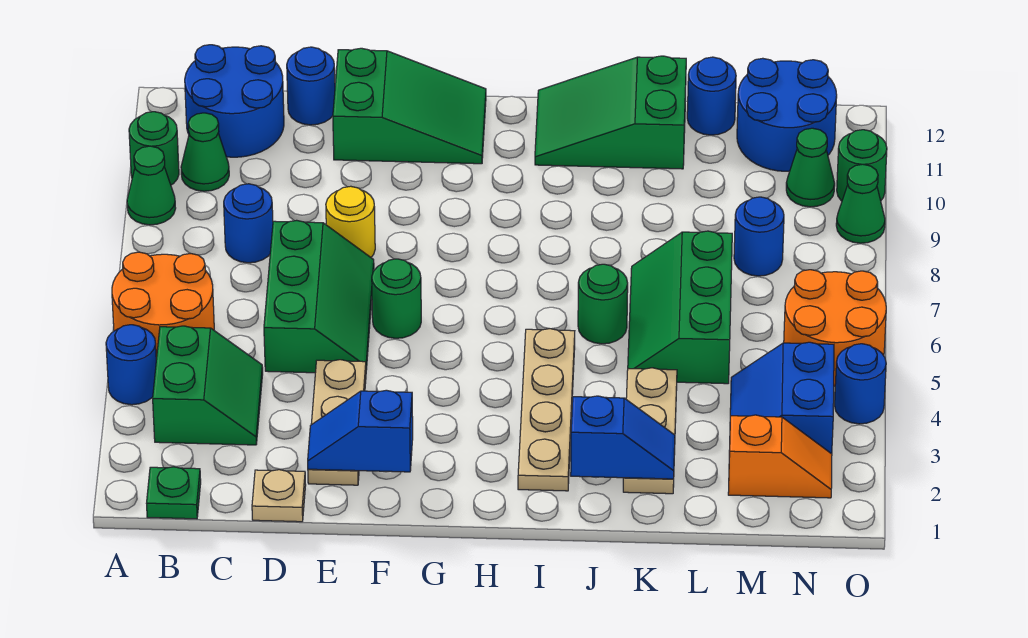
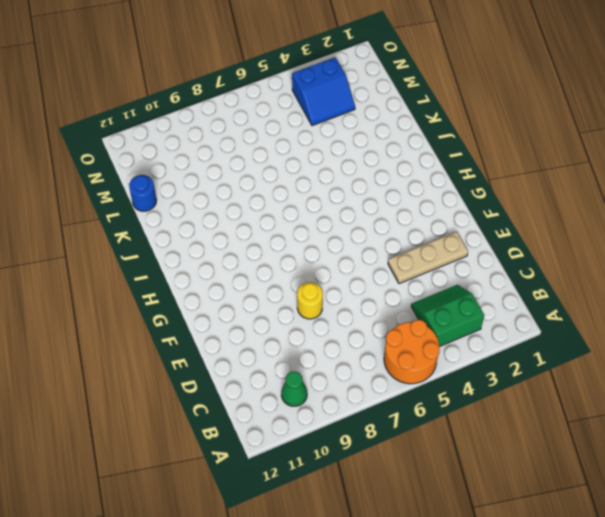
none -> blue round brick A4 level 1
none -> green cone A9 level 1
none -> green round brick A10 level 1
none -> green plate B1 level 1

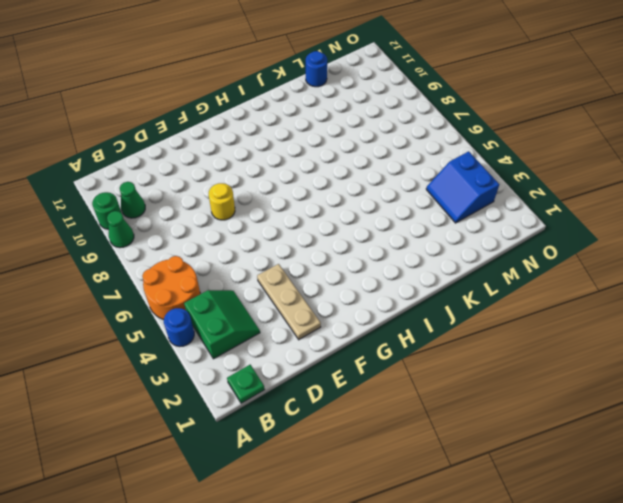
none -> blue round brick B11:C12 level 1
none -> blue round brick C8 level 1
none -> tan plate D1 level 1
none -> green slope D5:E7 level 1 top D

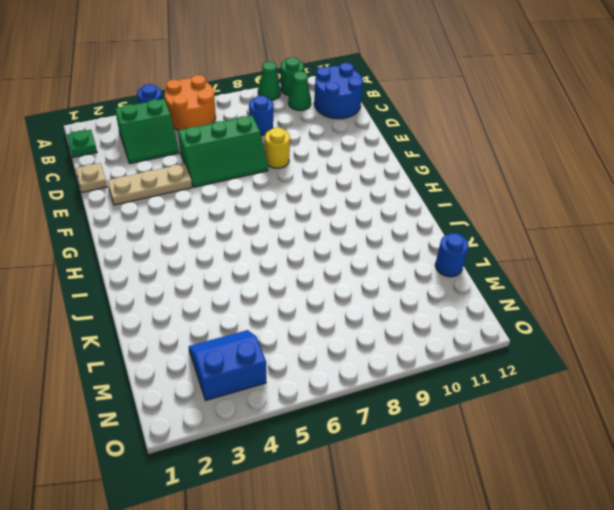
none -> blue round brick D12 level 1
none -> green slope E11:G12 level 1 top E
none -> green round brick F6 level 1
none -> tan plate I2:I5 level 1

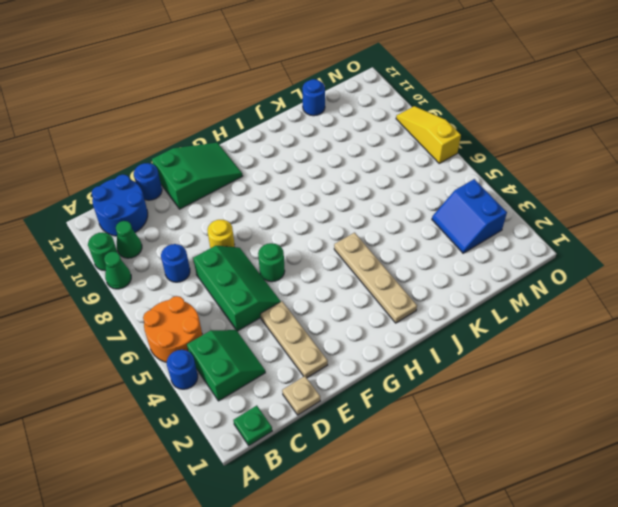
yellow slope O7:O9 level 1 top 7 -> green cone O9 level 1
none -> green slope I11:K12 level 1 top K
none -> green round brick J6 level 1
none -> tan plate K2:K4 level 1
none -> green slope K5:L7 level 1 top L

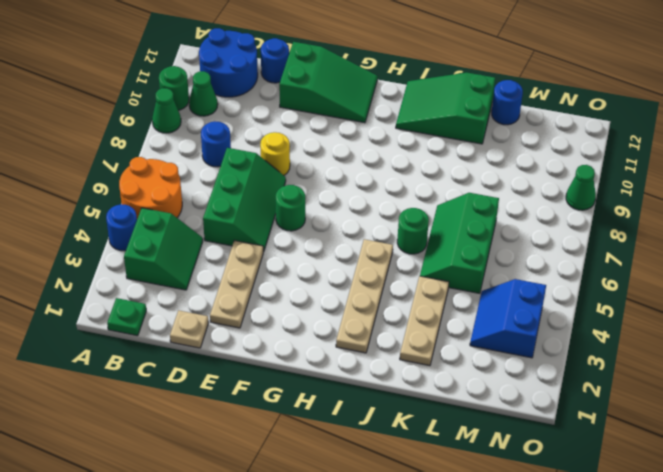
none -> orange slope M2:N2 level 1 top M
none -> blue round brick M8 level 1
none -> blue round brick M11:N12 level 1
none -> orange round brick N5:O6 level 1

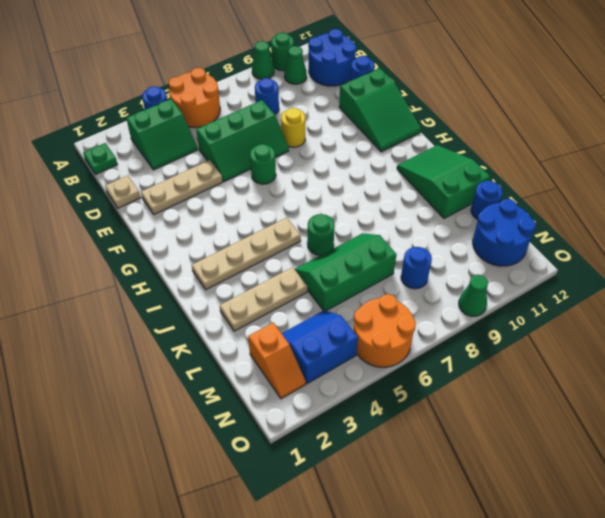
none -> green cone N10 level 1
none -> blue round brick O4 level 1
none -> green round brick O10 level 1
none -> blue slope E2:F2 level 2 top F

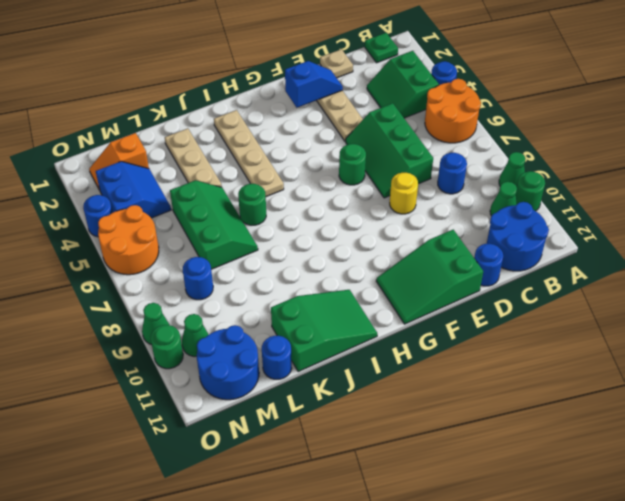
none -> blue slope J2:K2 level 2 top J

